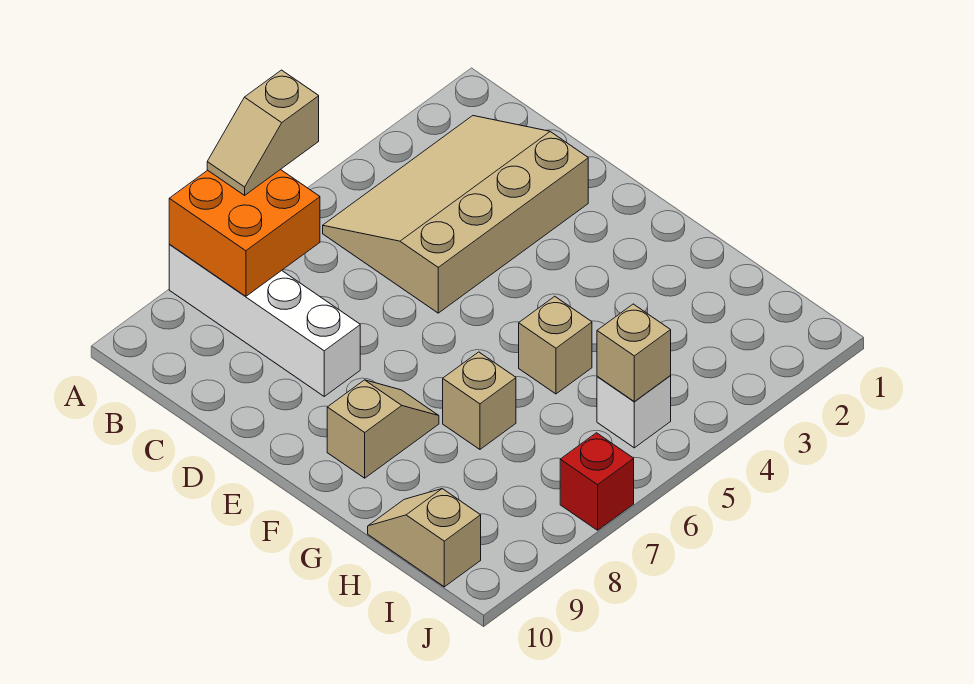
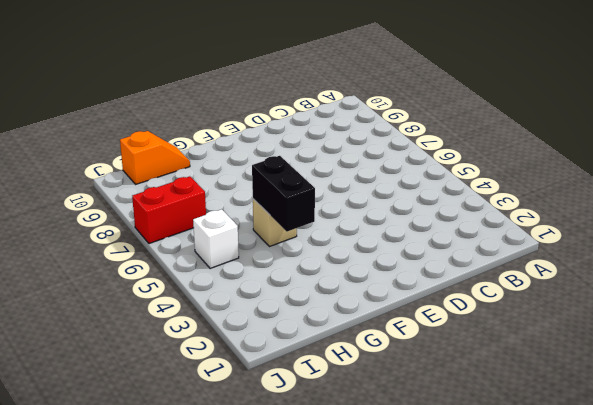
black brick G4:G5 level 2 -> none
orange slope H10:I10 level 1 top I -> tan slope H10:I10 level 1 top I
red brick I7:J7 level 1 -> red brick J7 level 1
none -> white brick A8:D8 level 1
none -> tan slope B2:D5 level 1 top D

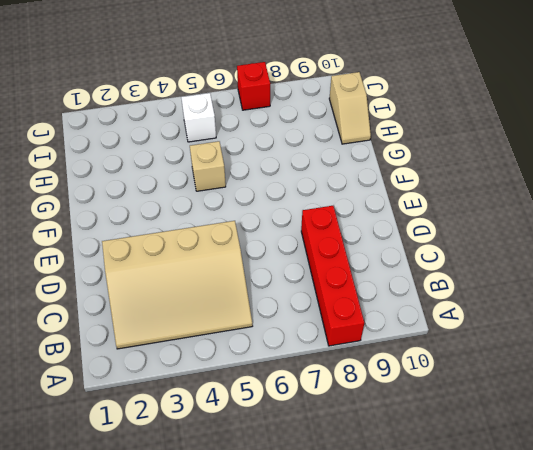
red brick A8:D8 level 1 -> white brick A8:D8 level 1
none -> tan slope F8:F9 level 1 top 9
none -> tan brick G7 level 1

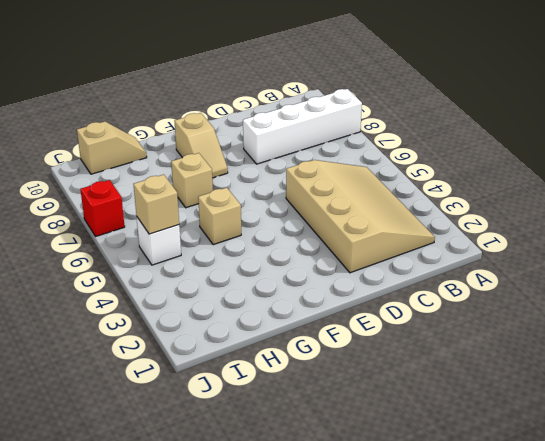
none -> orange brick A7:B8 level 2
none -> tan slope A6:A7 level 3 top 6

